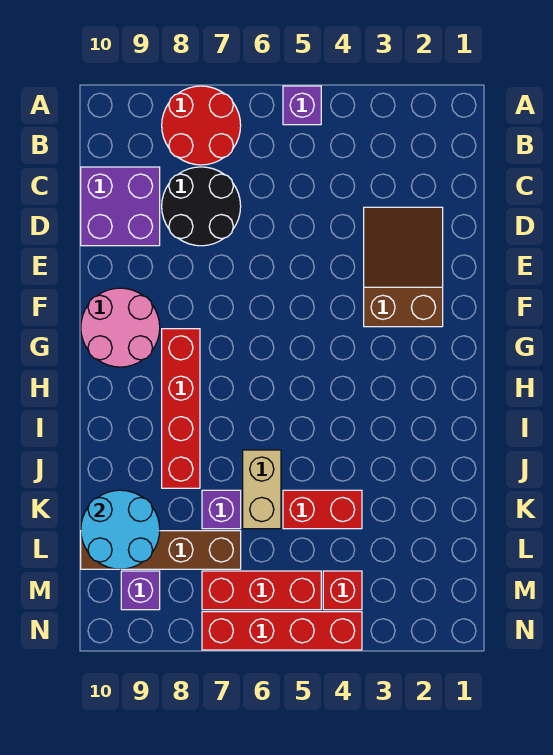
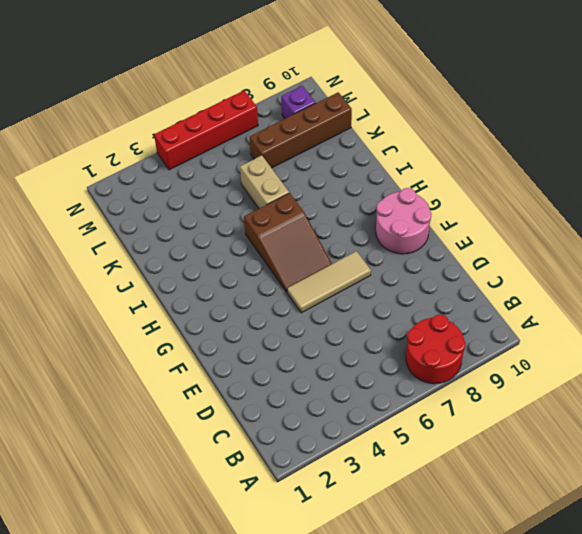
tan tile F5:F7 level 1 -> none
brown slope G5:I6 level 1 top I -> brown slope D2:F3 level 1 top F
none -> purple brick A5 level 1
none -> black round brick C7:D8 level 1
none -> purple brick C9:D10 level 1

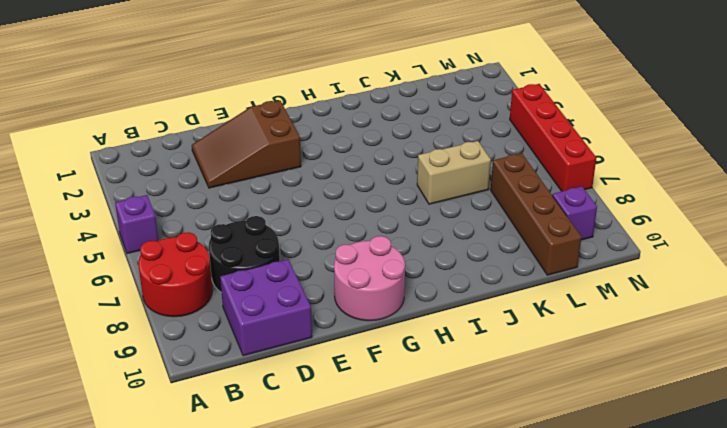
none -> red brick G8:J8 level 1
none -> red brick K4:K5 level 1
none -> purple brick K7 level 1

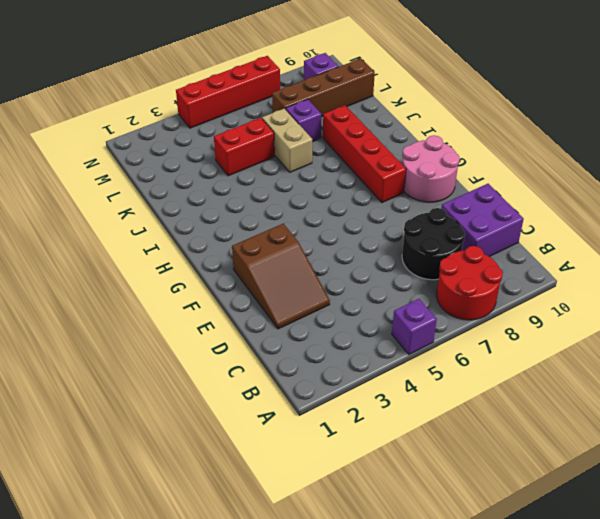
none -> red brick M4 level 1
none -> red brick M5:M7 level 1
none -> cyan round brick K9:L10 level 2

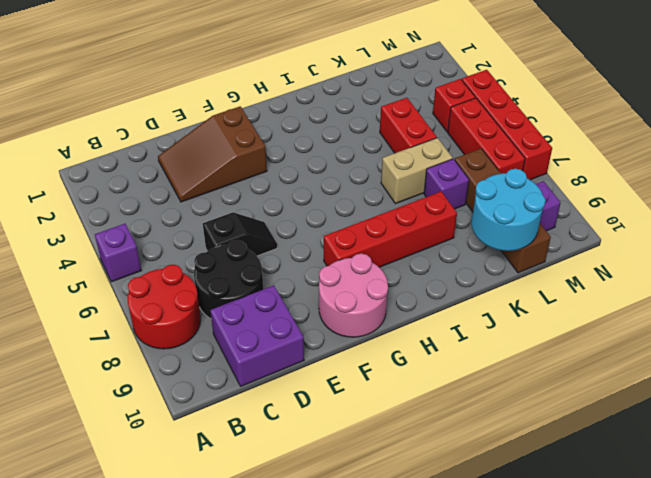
black slope D6:E6 level 1 top D -> none

